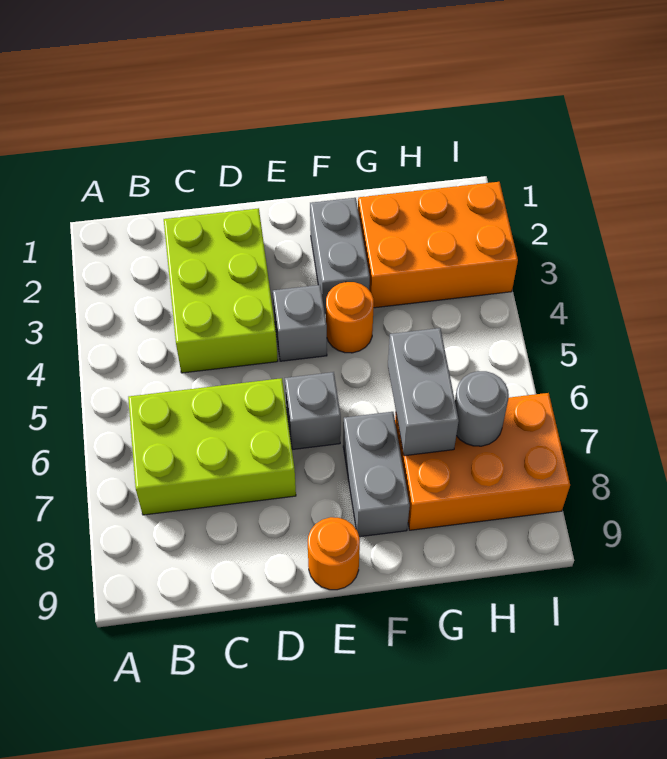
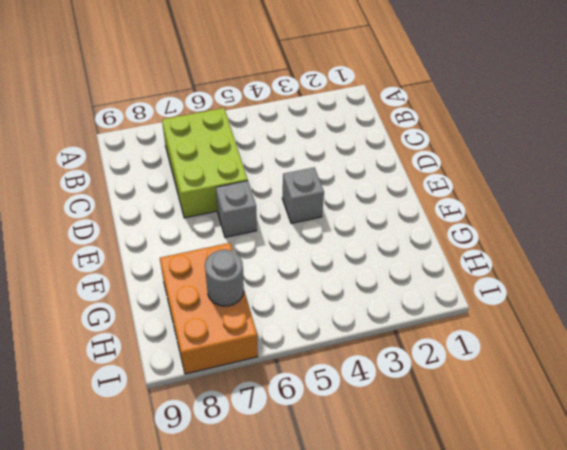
none -> lime brick C2:D4 level 1
none -> orange round brick E9 level 1
none -> grey brick F2:F3 level 1

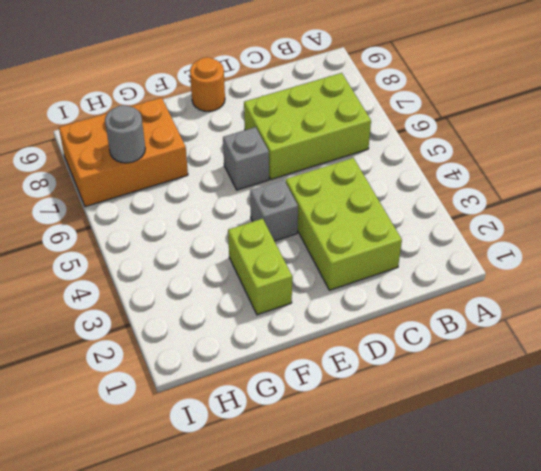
lime brick F2:F3 level 1 -> grey brick F2:F3 level 1
none -> orange round brick F4 level 1
none -> grey brick F7:F8 level 1
none -> orange brick G2:I3 level 1

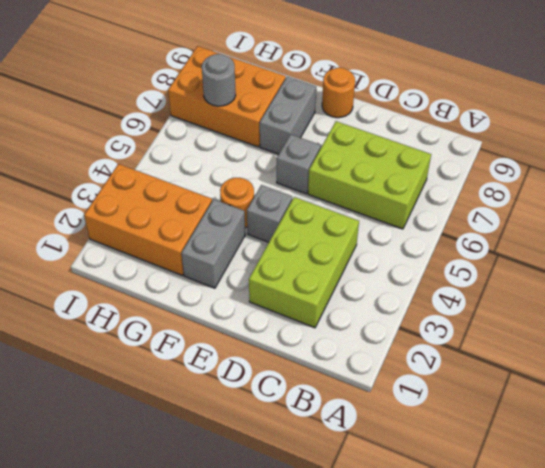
none -> grey brick G6:G7 level 2

